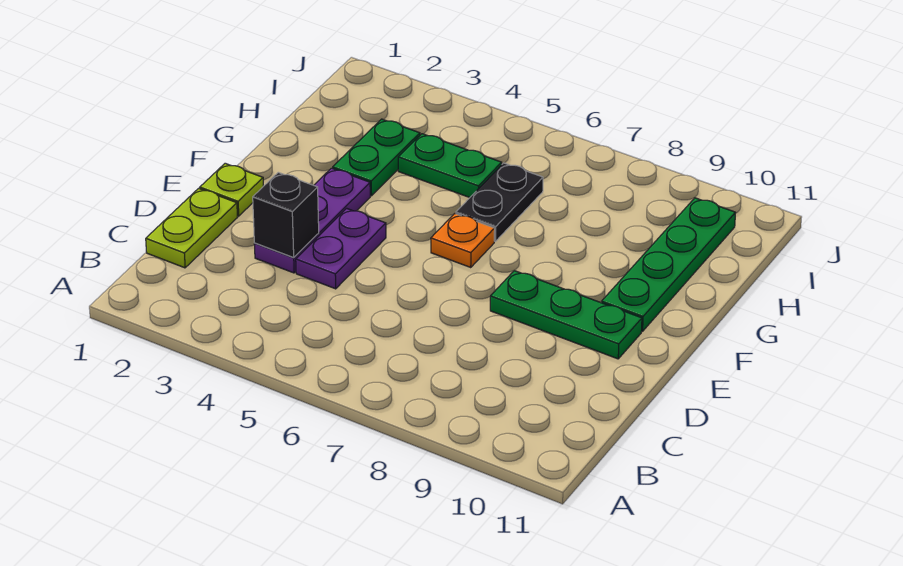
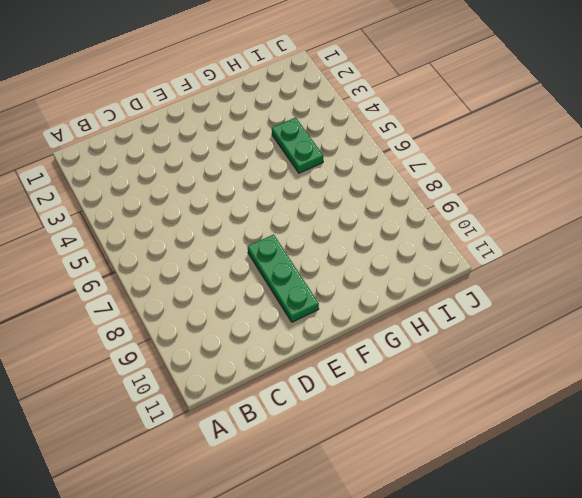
none -> lime plate C1:D1 level 1
none -> purple plate D3:F3 level 1

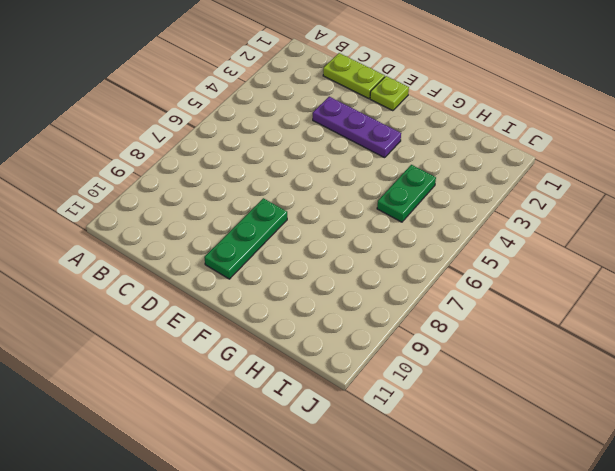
none -> purple plate D4:E4 level 1
none -> orange plate F6 level 1

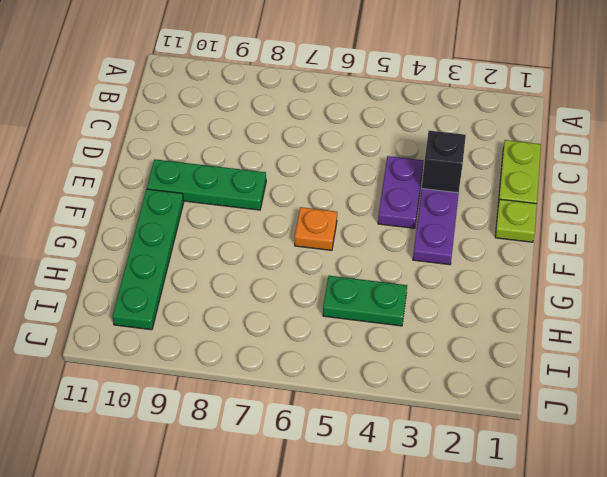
none -> green plate G3:H3 level 1
none -> black plate G6:H6 level 1

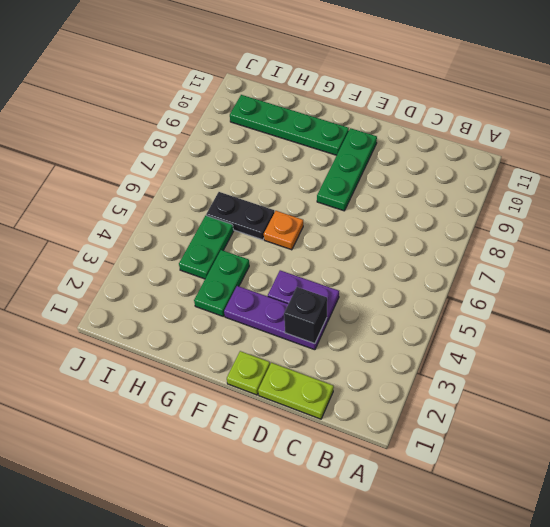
green plate G3:G4 level 1 -> green plate G3:H3 level 1

